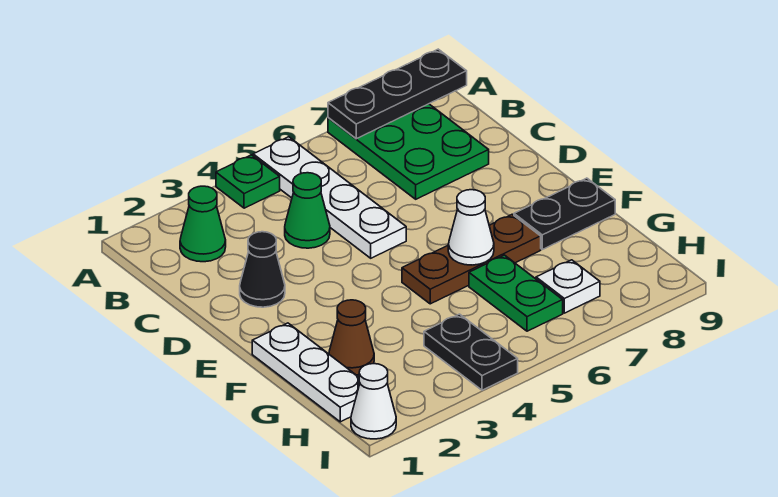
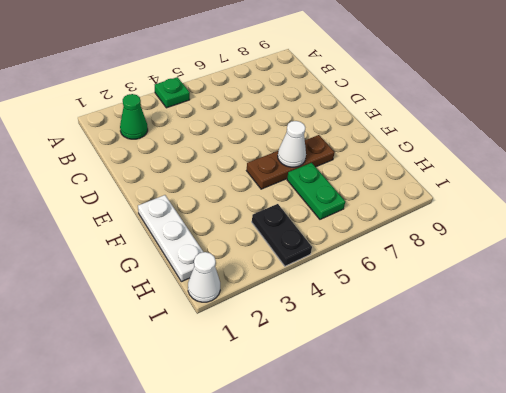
none -> white plate A5:D5 level 1
none -> green plate A7:C8 level 1
none -> green cone C4 level 1

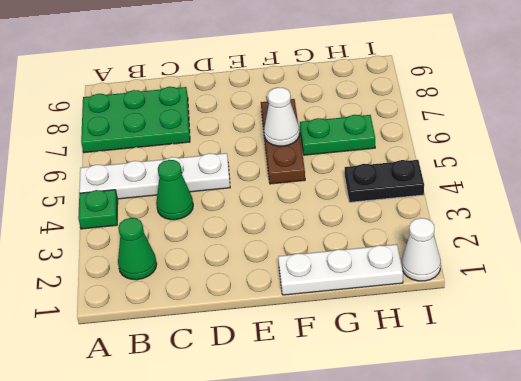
none -> black cone D2 level 1
none -> black plate F8:F9 level 1
none -> brown cone G2 level 1

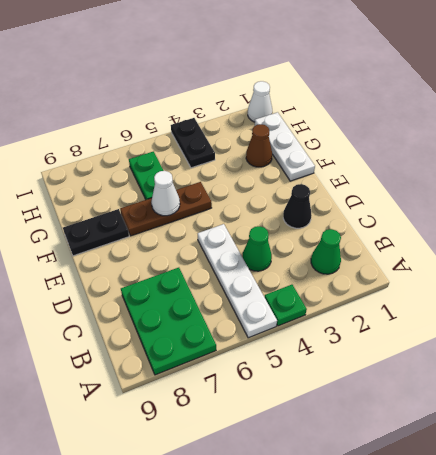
none -> white plate H7 level 1
none -> black plate A7:A9 level 2

